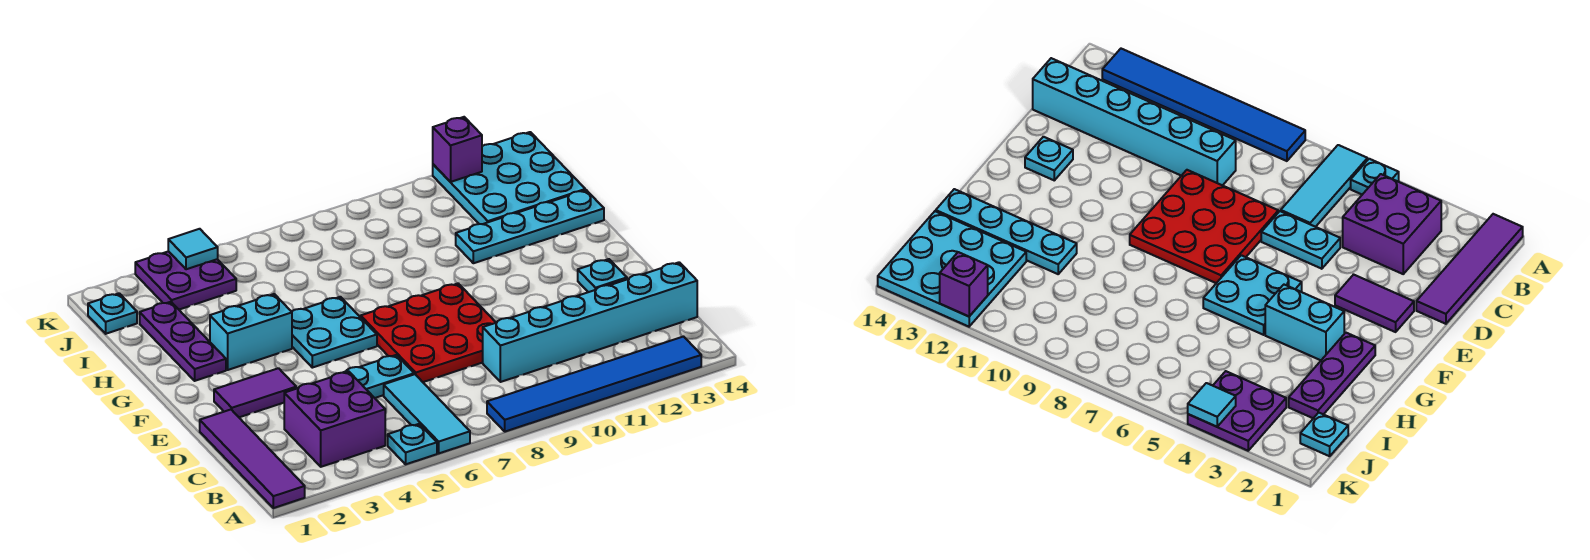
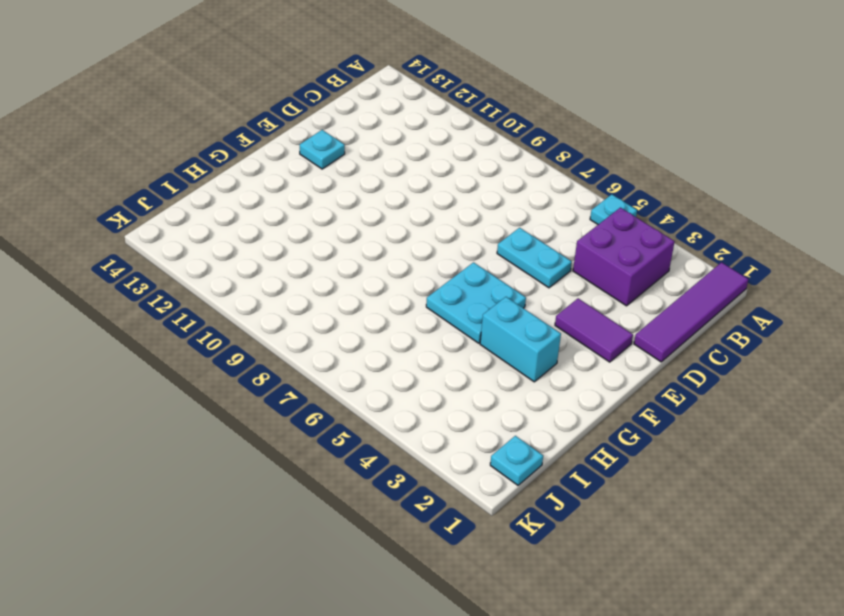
none -> cyan tile A6:C6 level 1
none -> blue tile A8:A13 level 1
none -> cyan brick C9:C14 level 1

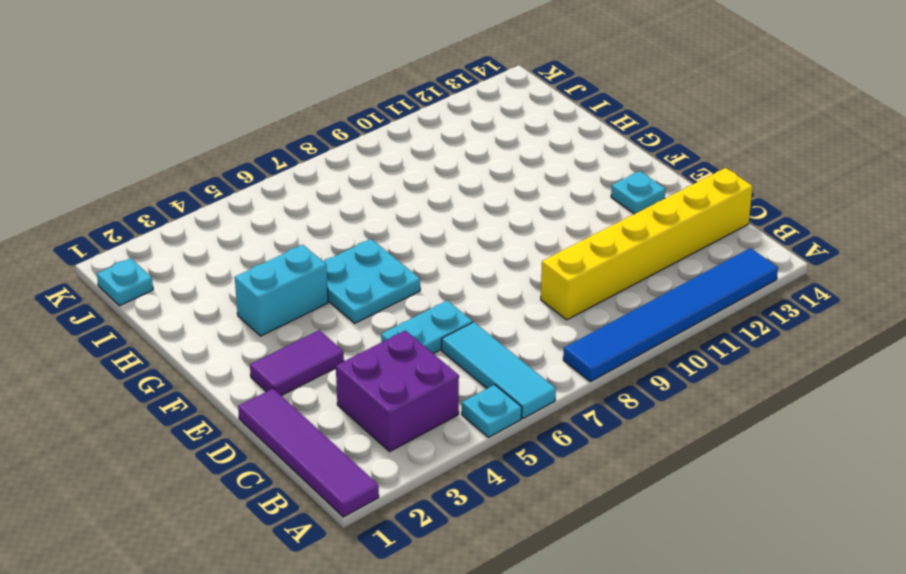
yellow brick C9:C14 level 1 -> cyan brick C9:C14 level 1
none -> red plate D7:F9 level 1
none -> purple plate G2:I2 level 1
none -> cyan plate H11:H14 level 1

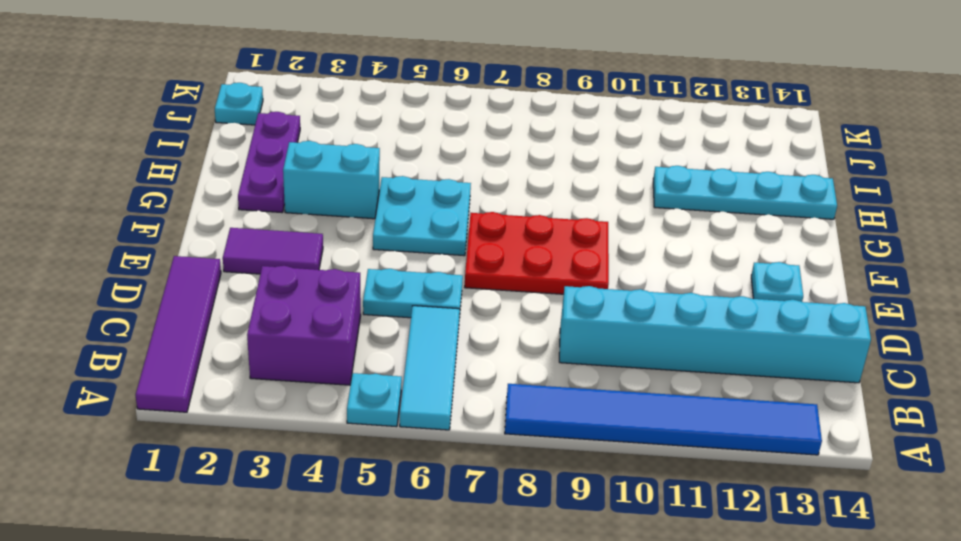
red plate E7:F9 level 1 -> red plate D7:F9 level 1
none -> cyan plate I12:K14 level 1
none -> purple plate J3:K4 level 1
none -> cyan tile K4 level 2

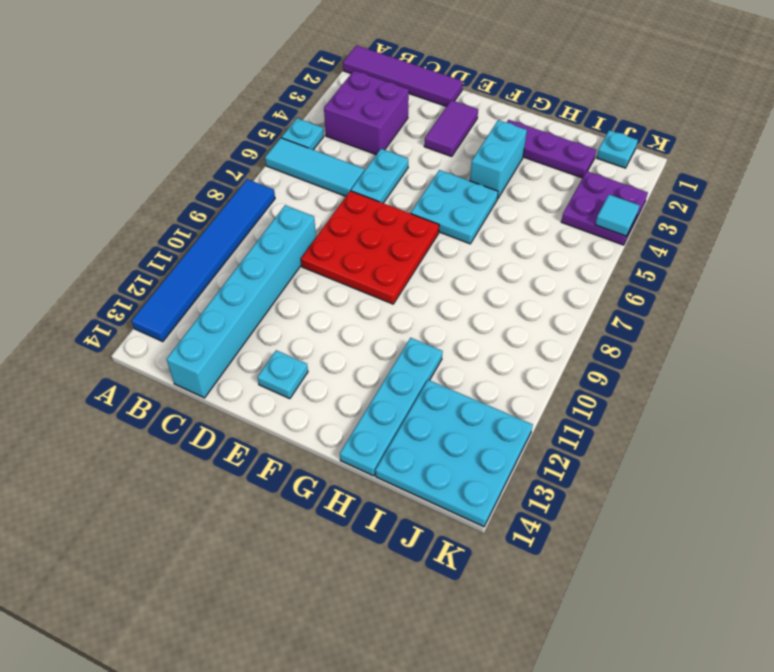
none -> purple brick K12 level 2

